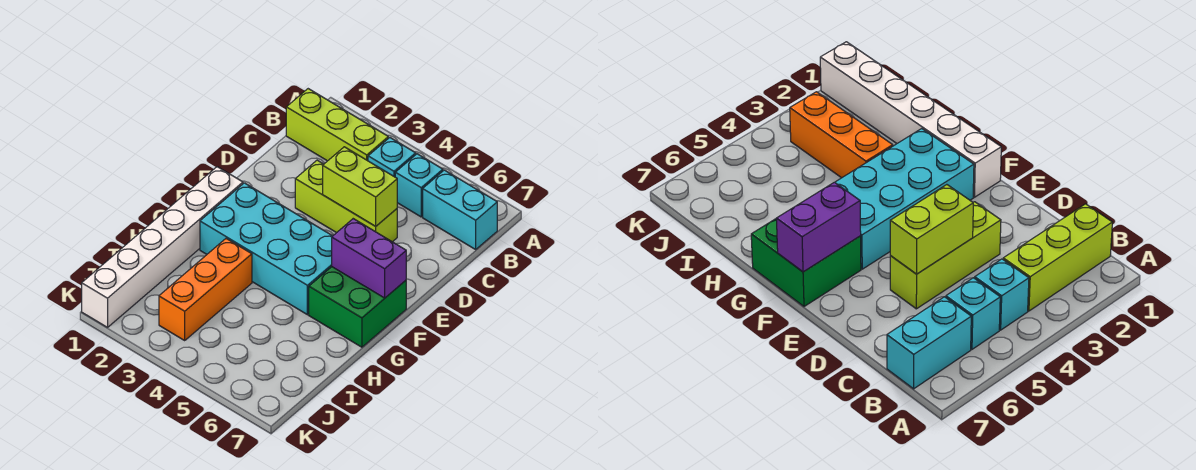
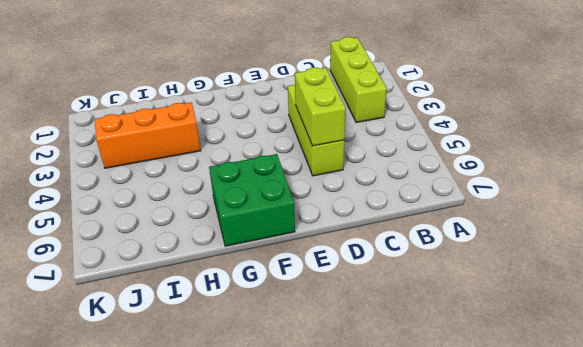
none -> cyan brick B4 level 1
none -> cyan brick B5 level 1

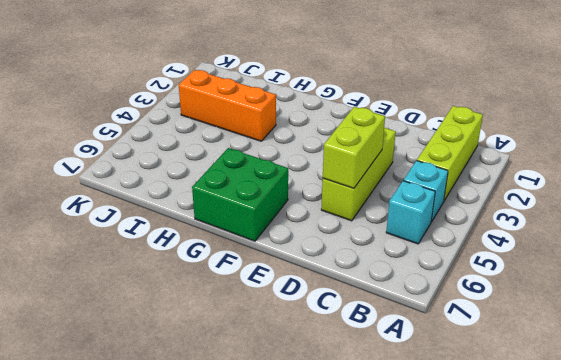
none -> cyan brick B6:B7 level 1
none -> white brick F1:K1 level 1

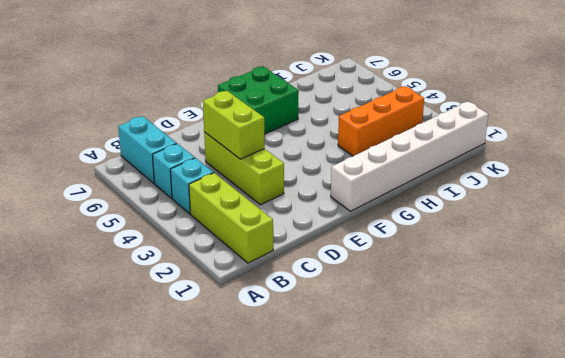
none -> cyan brick F2:G5 level 1
none -> purple brick F6:F7 level 2

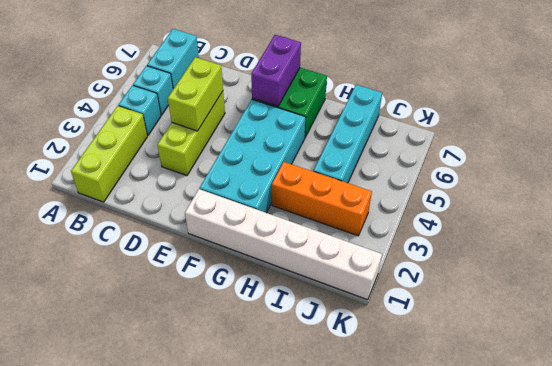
cyan brick I4:I7 level 1 -> none

